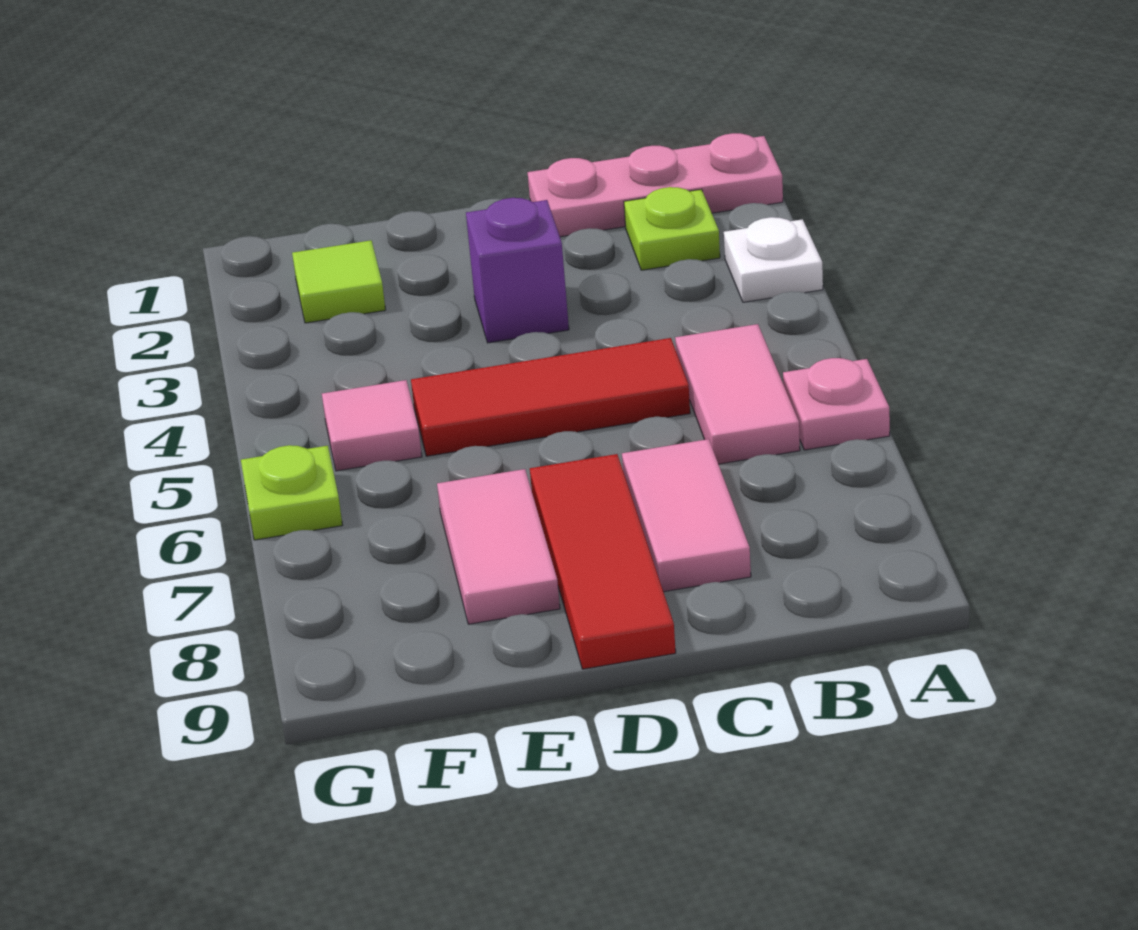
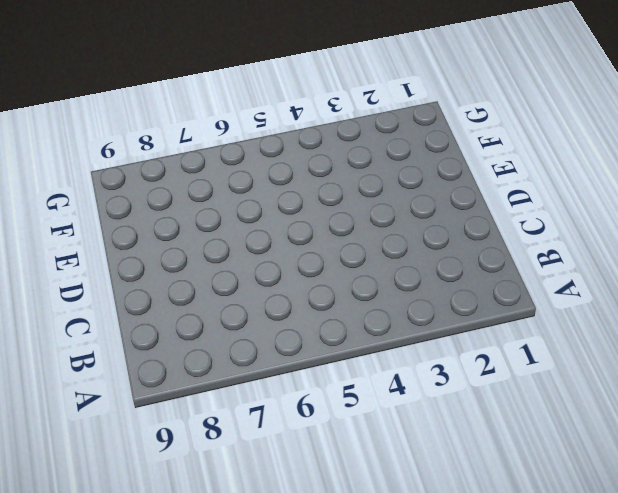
none -> pink plate A1:C1 level 1
none -> white plate A3 level 1
none -> pink plate A6 level 1

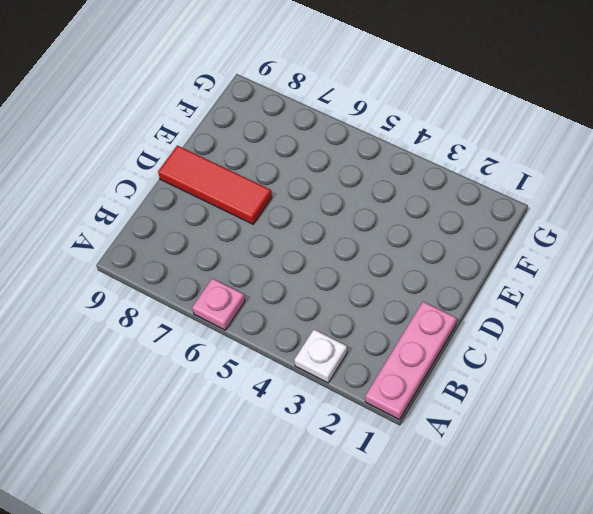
none -> lime plate B2 level 1
none -> pink tile B5:B6 level 1
none -> red tile C5:E5 level 1

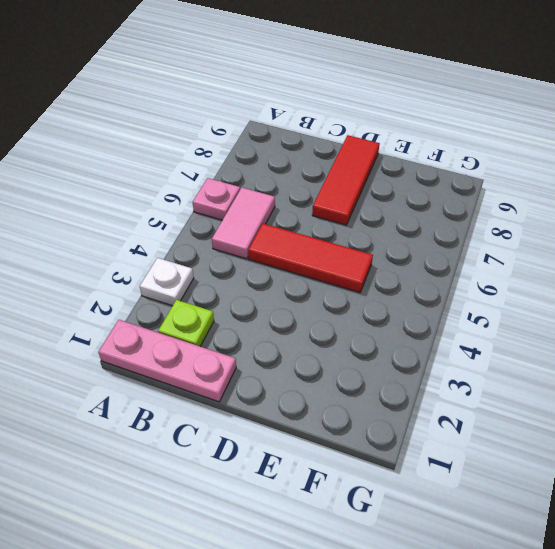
none -> pink tile C7:C8 level 1
none -> purple brick D3 level 1
none -> pink tile E7:E8 level 1

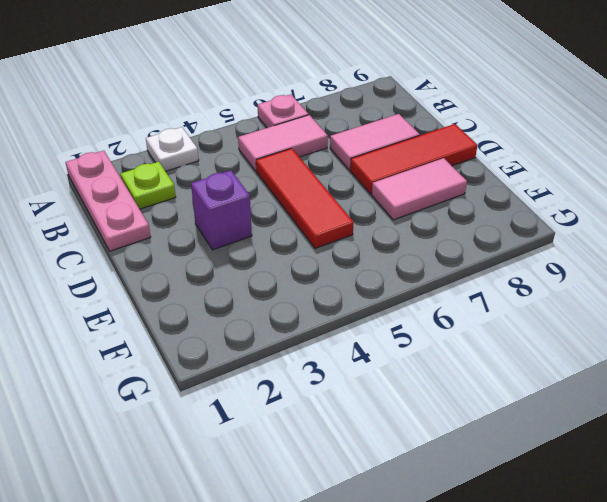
none -> lime tile F2 level 1
none -> pink tile F5 level 1
none -> lime plate G6 level 1

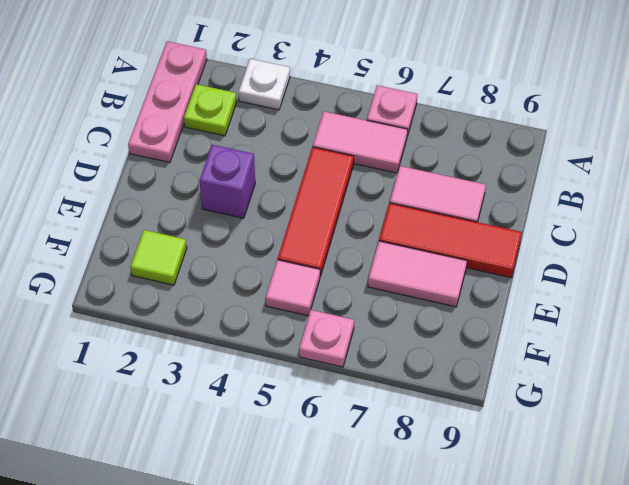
pink plate G6 level 1 -> lime plate G6 level 1

